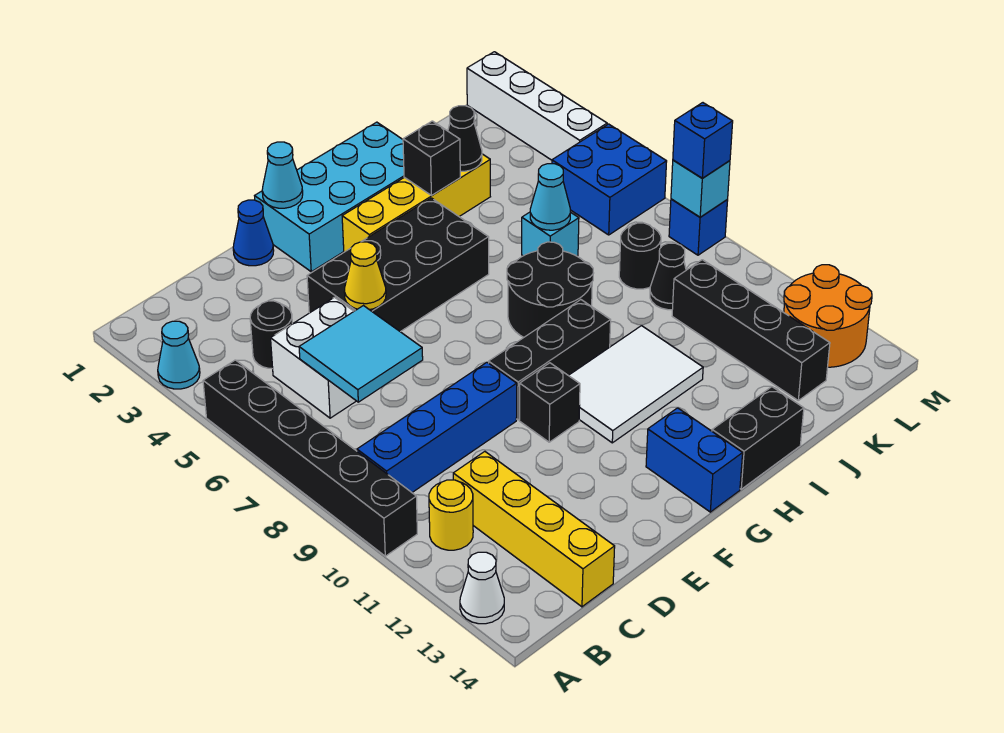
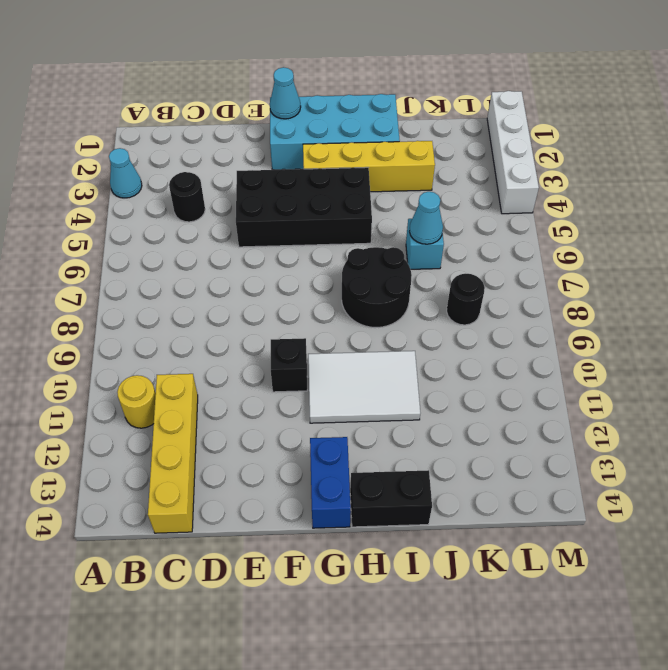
none -> black brick A5:A10 level 1
none -> white cone A13 level 1
none -> blue brick B9:E9 level 1
none -> white brick C5:D6 level 1

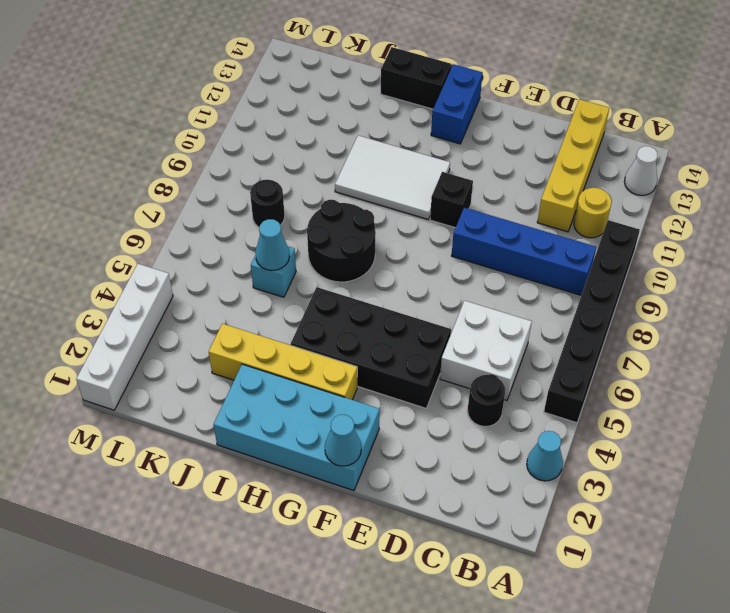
none -> blue cone E1 level 1
none -> black brick F9:H9 level 1
none -> black cone K9 level 1
none -> black brick K10:K13 level 1

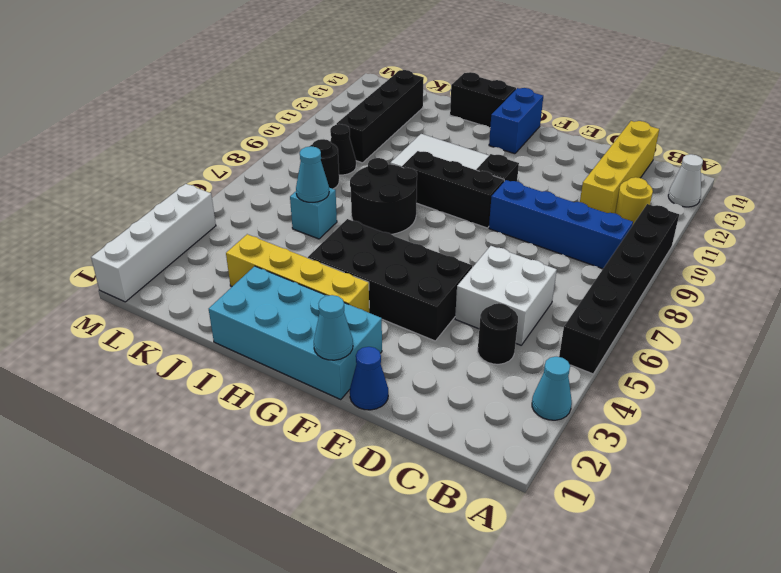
none -> blue brick L5:M6 level 1
none -> orange round brick L12:M13 level 1
none -> blue brick M8 level 1
none -> cyan tile C6:D7 level 2

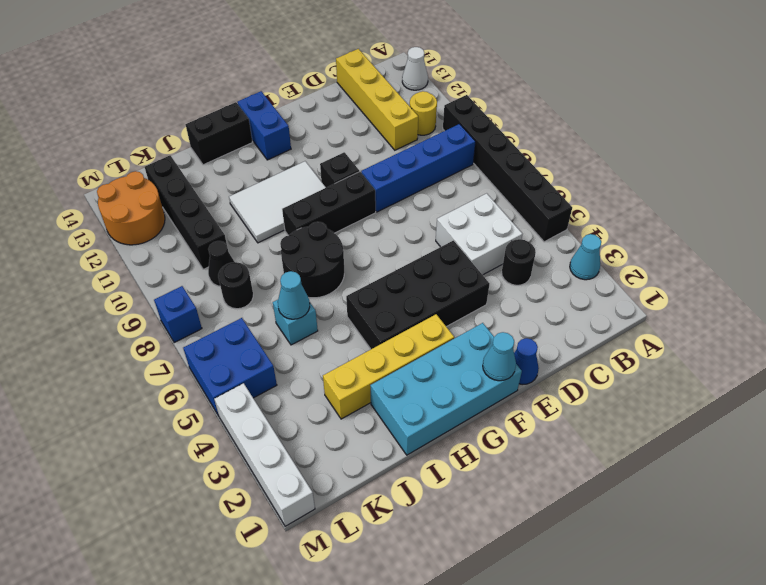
none -> cyan tile C6:D7 level 2
none -> yellow cone E5 level 2
none -> black brick I3 level 2
none -> black cone J3 level 2

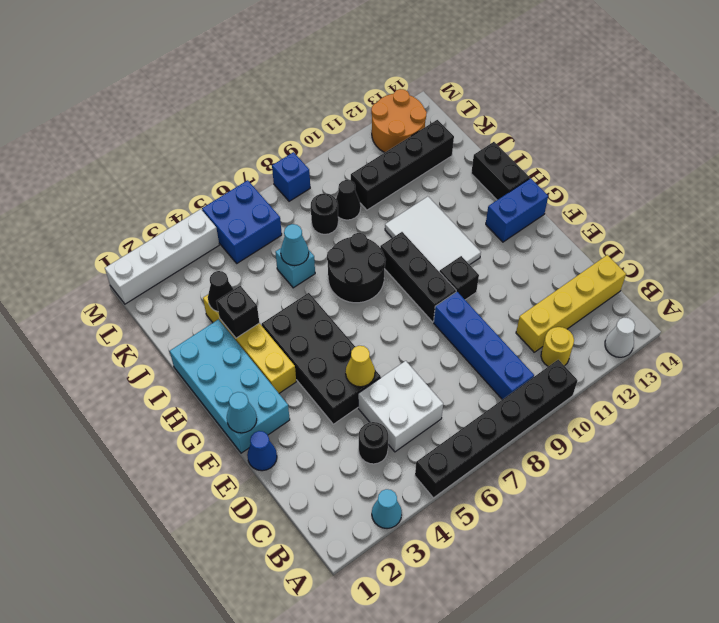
none -> cyan tile C6:D7 level 2
none -> cyan brick M8 level 2
none -> blue brick M8 level 3

